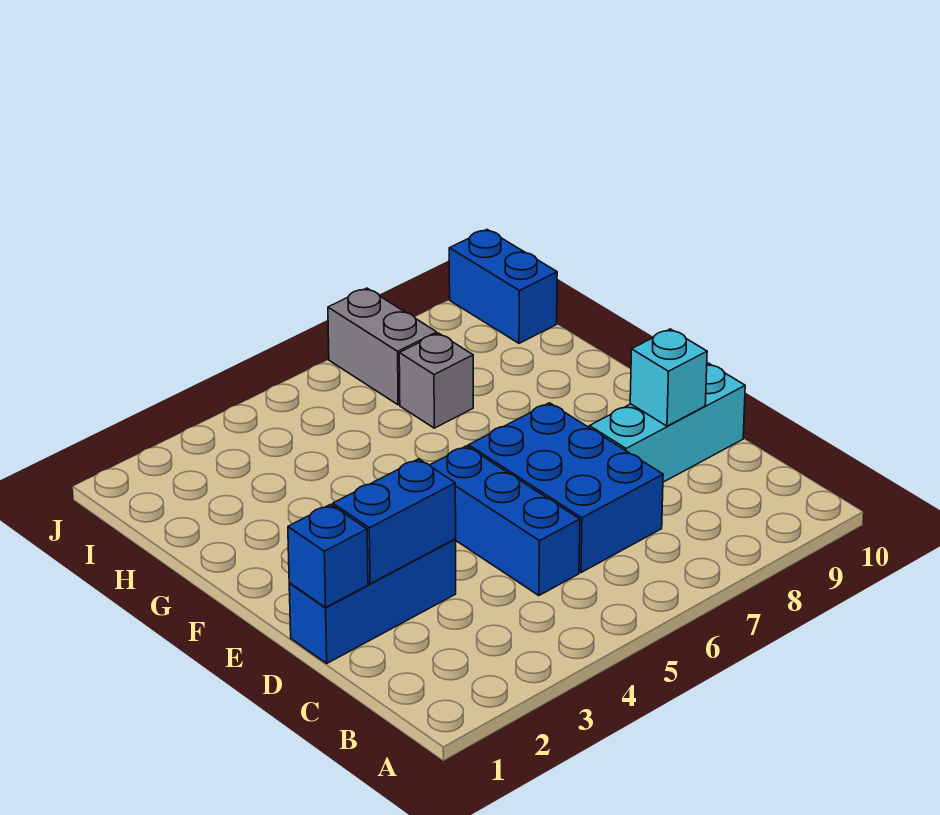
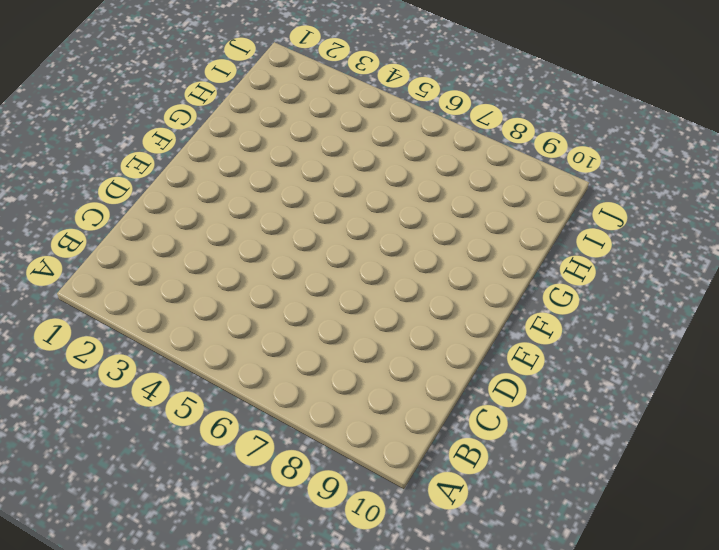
none -> blue brick C5:E5 level 1
none -> blue brick C6:E7 level 1

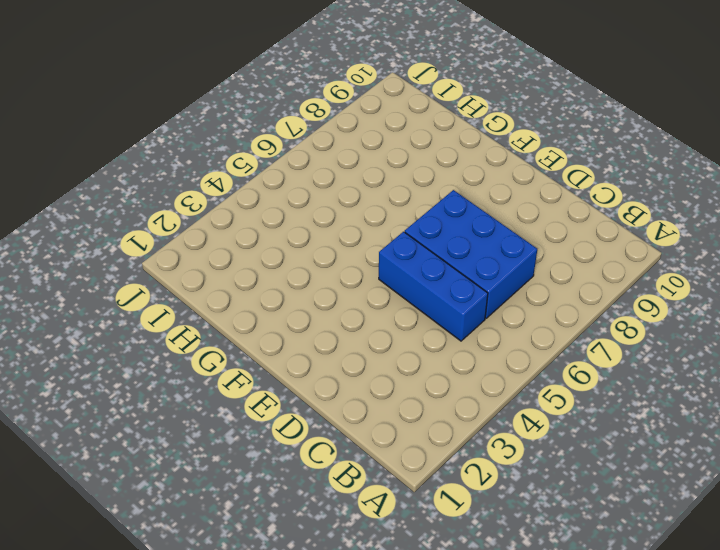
none -> blue brick D1:D3 level 1
none -> cyan brick D8:D10 level 1

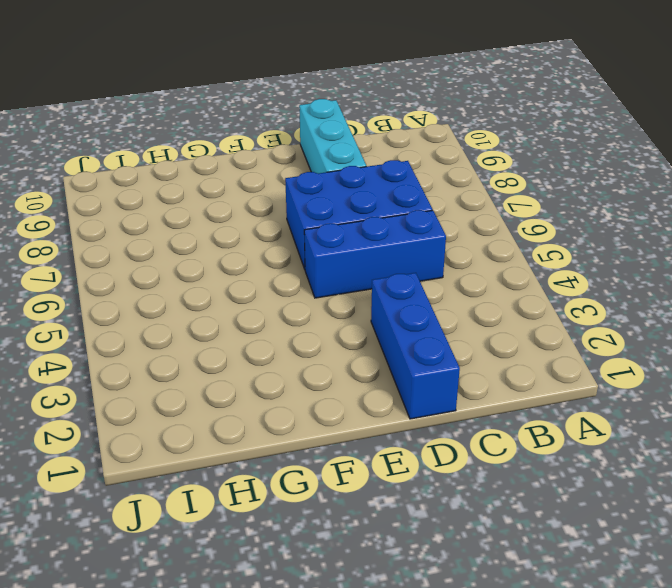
none -> grey brick H7 level 1
none -> grey brick I7:J7 level 1

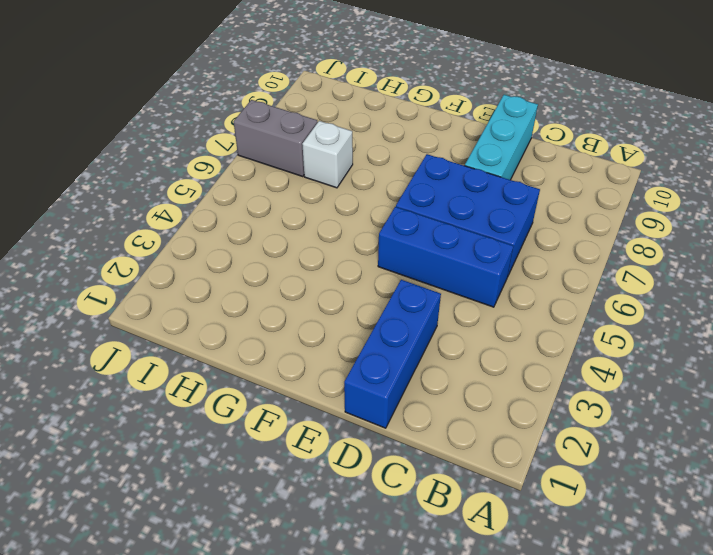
white brick H7 level 1 -> grey brick H7 level 1
none -> blue brick I10:J10 level 1
none -> blue brick D1 level 2

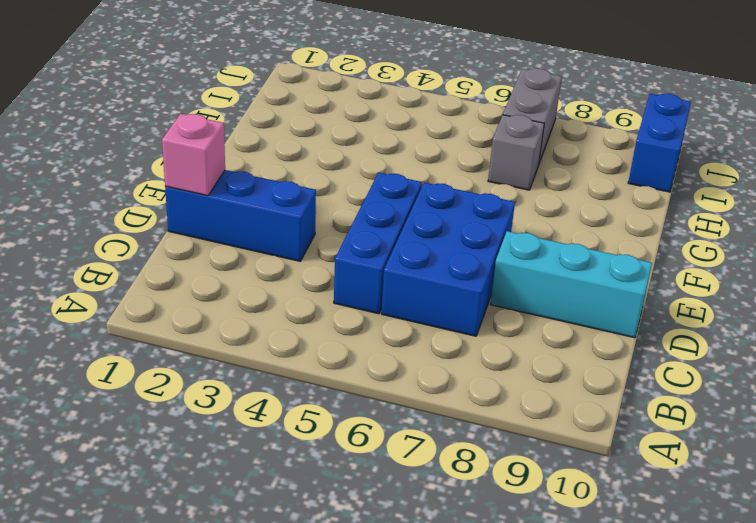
pink brick D1 level 2 -> blue brick D1 level 2
none -> blue brick D2:D3 level 2
none -> cyan brick D9 level 2

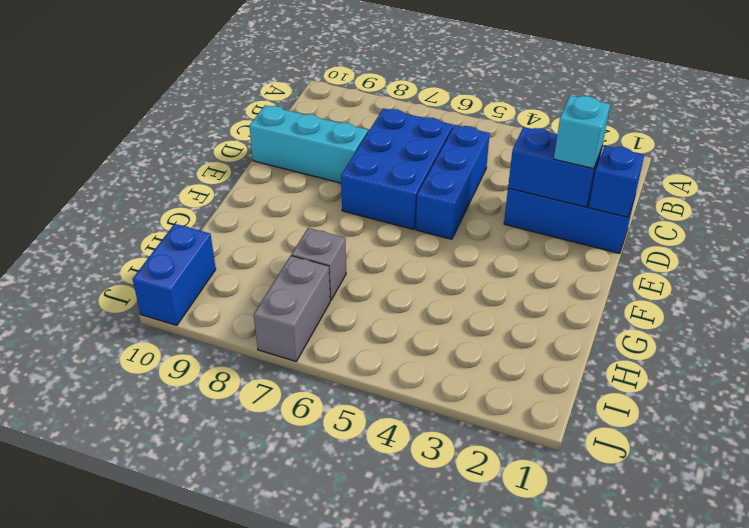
cyan brick D2 level 3 -> cyan brick D9 level 2

